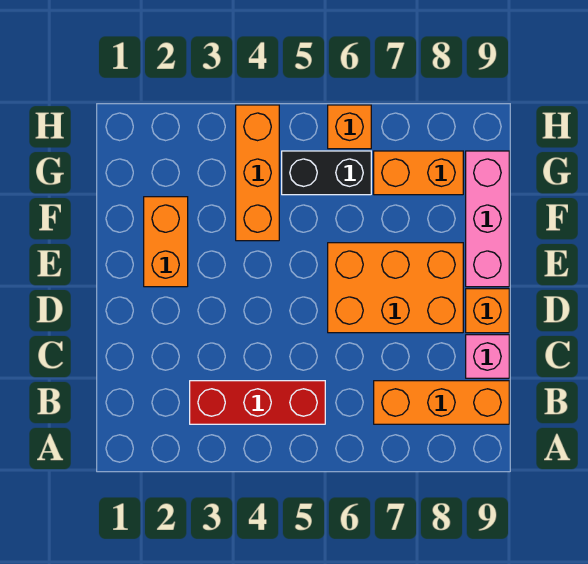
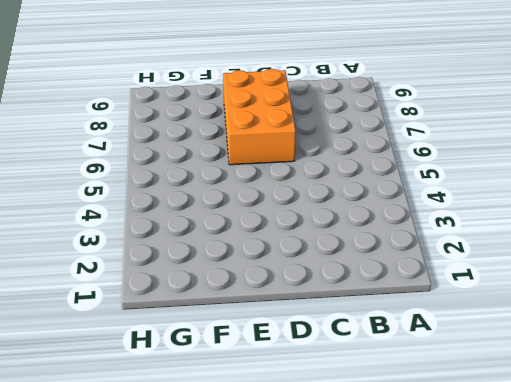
none -> red brick B3:B5 level 1
none -> orange brick B7:B9 level 1

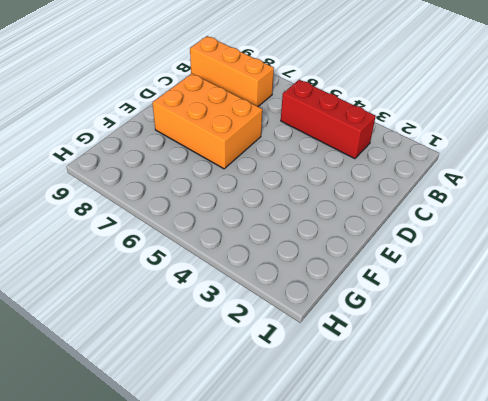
none -> pink brick C9 level 1
none -> orange brick D9 level 1

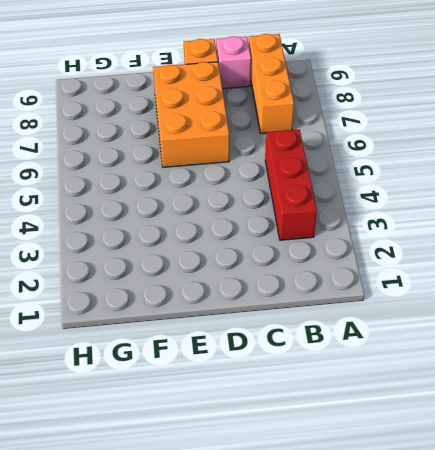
none -> orange brick E2:F2 level 1
none -> pink brick E9:G9 level 1

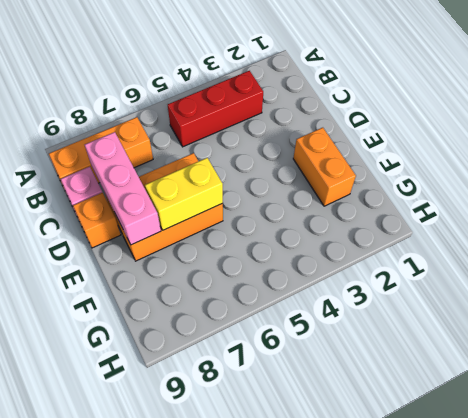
pink brick C8:E8 level 2 -> pink brick E9:G9 level 1
yellow brick E6:E7 level 2 -> none
none -> orange brick F4:H4 level 1
none -> black brick G5:G6 level 1

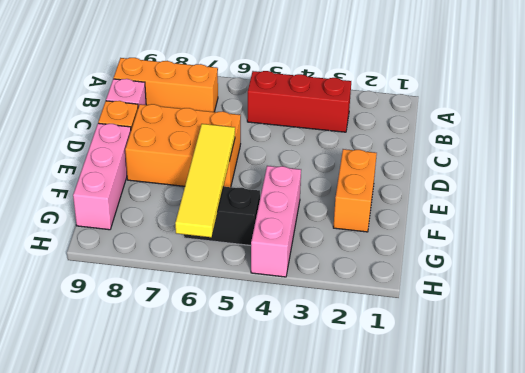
yellow tile E6:H6 level 2 -> none
pink brick F4:H4 level 1 -> orange brick F4:H4 level 1
none -> orange brick G7:G8 level 1
none -> orange brick H6 level 1

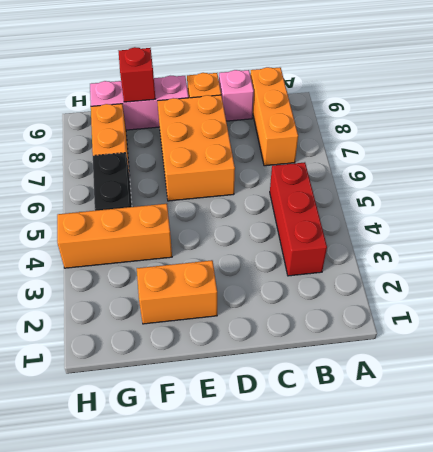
red brick F9 level 2 -> none
none -> orange brick H6 level 1

